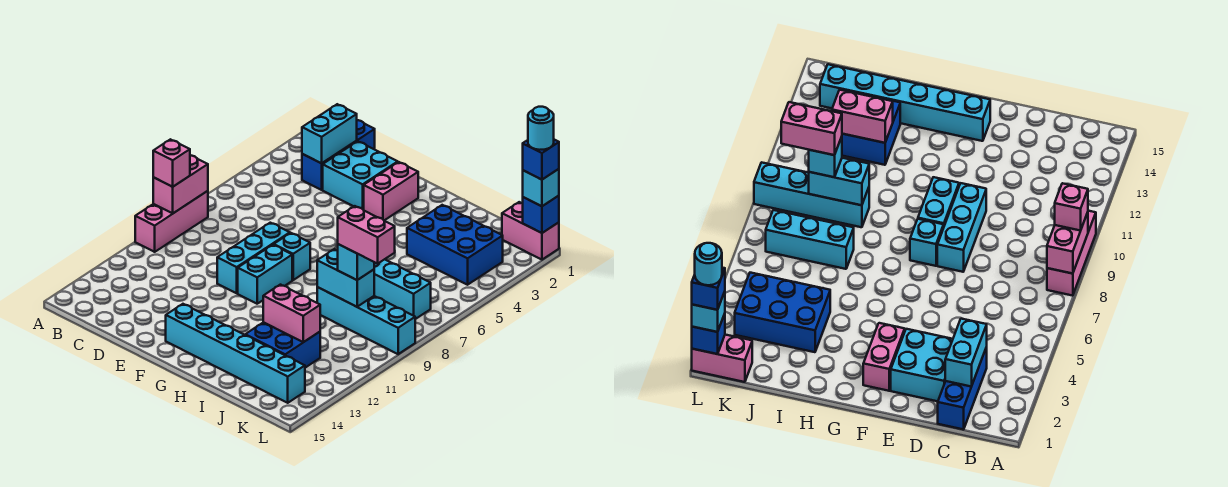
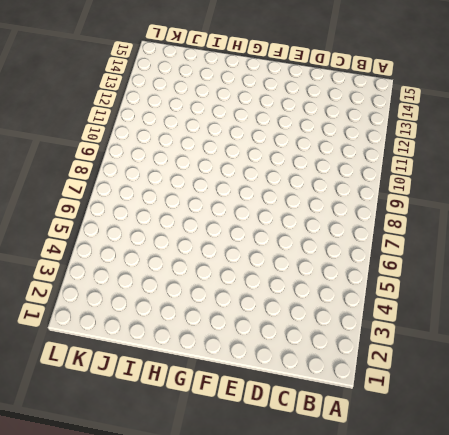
none -> pink brick A8:A10 level 1
none -> blue brick C1:C3 level 1
none -> cyan brick D2:E3 level 1

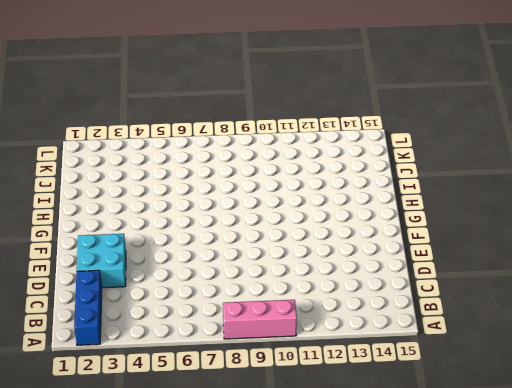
blue brick A2:C2 level 1 -> blue brick C1:C3 level 1
none -> cyan brick E8:E10 level 1
none -> pink brick F2:F3 level 1
none -> cyan brick F8 level 1

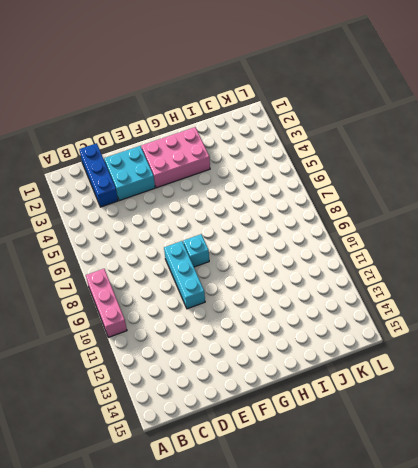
pink brick F2:H3 level 1 -> pink brick F2:F3 level 1
none -> cyan brick F9:F10 level 1
none -> cyan brick F14:K14 level 1
none -> blue brick I3:K4 level 1

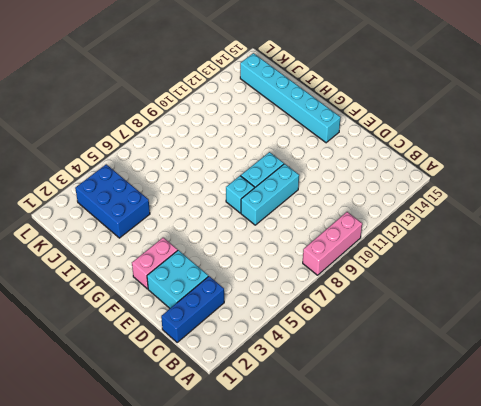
none -> cyan brick I7:K7 level 1
none -> cyan brick I9:L9 level 1
none -> blue brick I12:J13 level 1

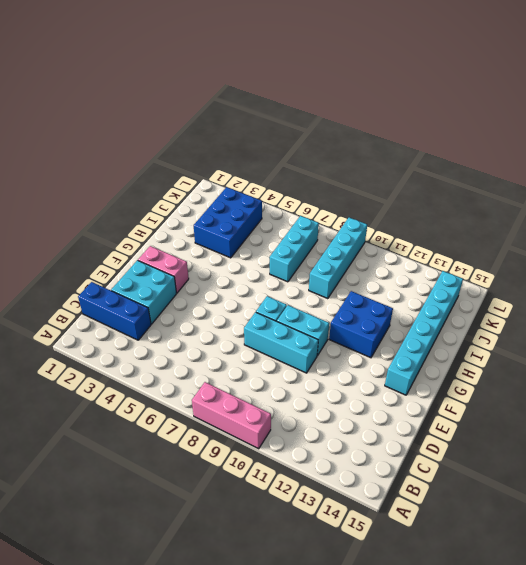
blue brick G11:H12 level 1 -> blue brick I12:J13 level 1
none -> pink brick K1:L1 level 1
none -> pink brick A8:A9 level 2
none -> cyan brick C2:C3 level 2

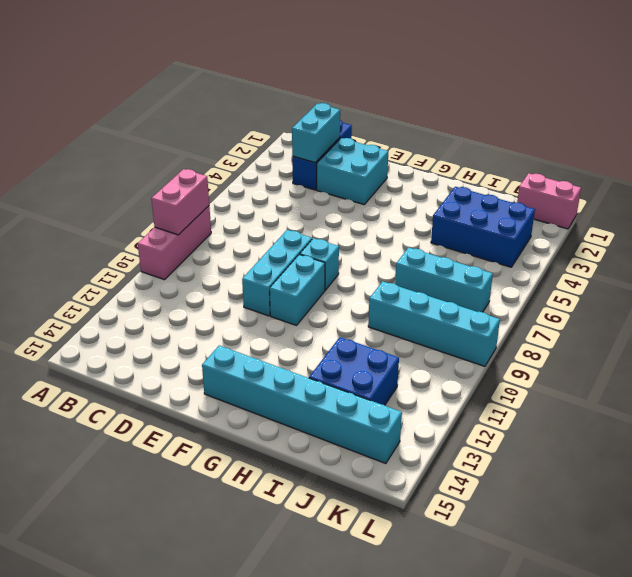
none -> pink brick F2:F3 level 1
none -> cyan brick I9:J9 level 2
none -> pink brick I12:J12 level 2

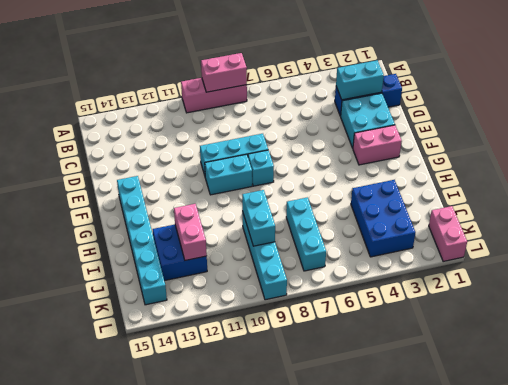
none -> blue brick L1 level 2
none -> pink brick A9 level 3
none -> cyan brick J9 level 3

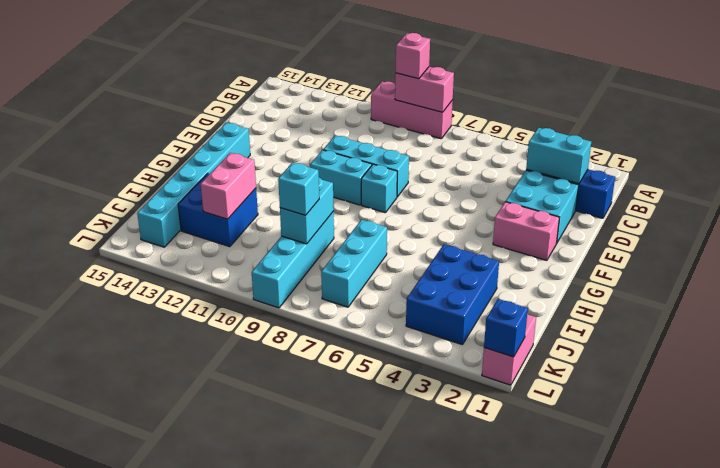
none -> cyan brick L1 level 3
none -> pink brick J9:K9 level 4
none -> blue brick L1 level 4

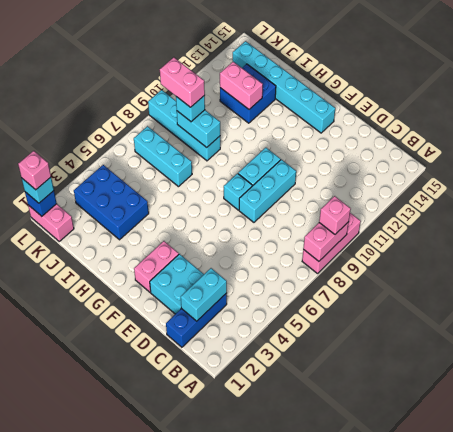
pink brick L1 level 4 -> blue brick L1 level 4
none -> cyan round brick L1 level 5

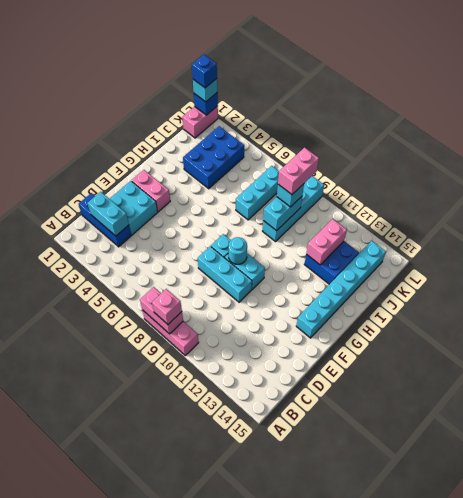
cyan round brick F9 level 2 -> cyan round brick L1 level 5

